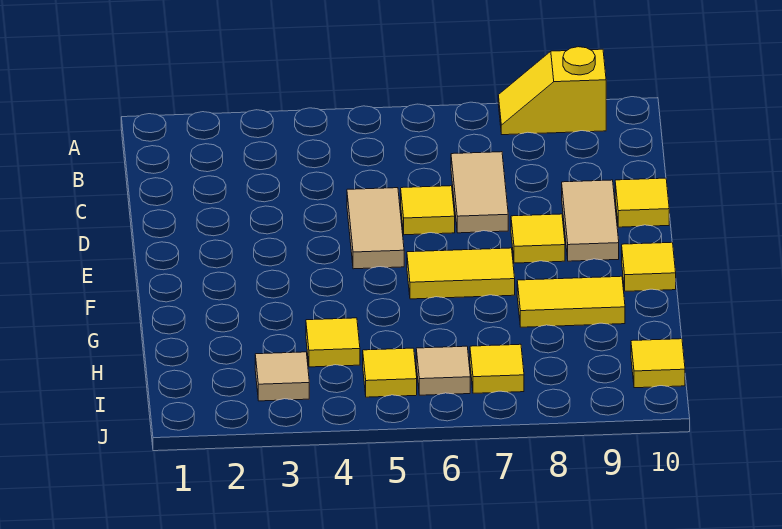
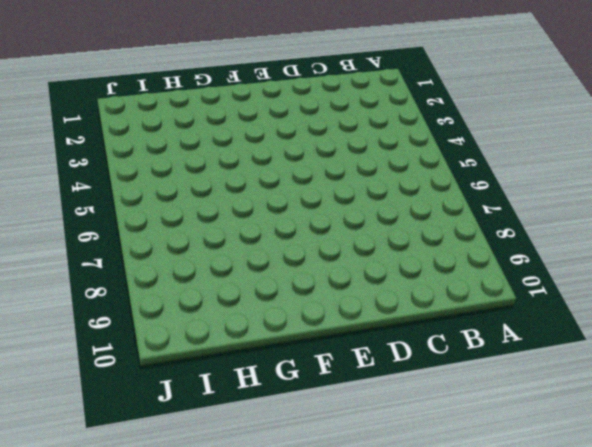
none -> yellow slope A8:A9 level 1 top 9
none -> tan tile C7:D7 level 1
none -> tan tile D5:E5 level 1

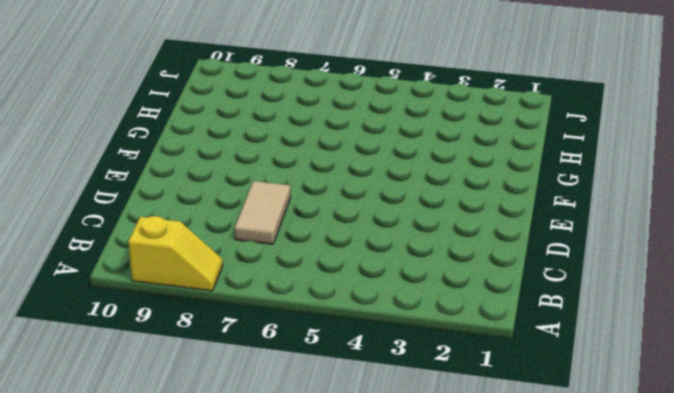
none -> tan tile D5:E5 level 1
none -> yellow tile D6 level 1
none -> tan tile D9:E9 level 1

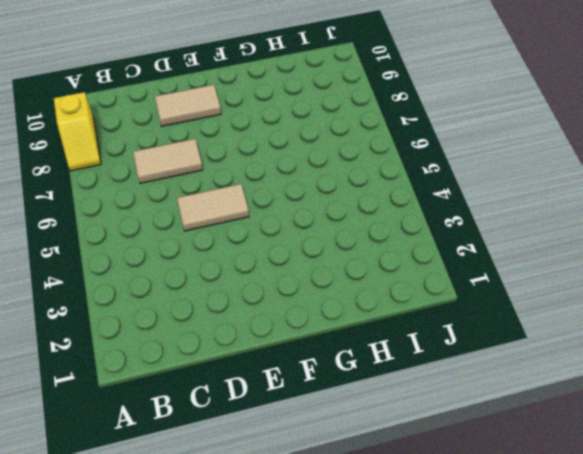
none -> yellow tile D6 level 1
none -> yellow tile D10 level 1
none -> yellow tile E8 level 1

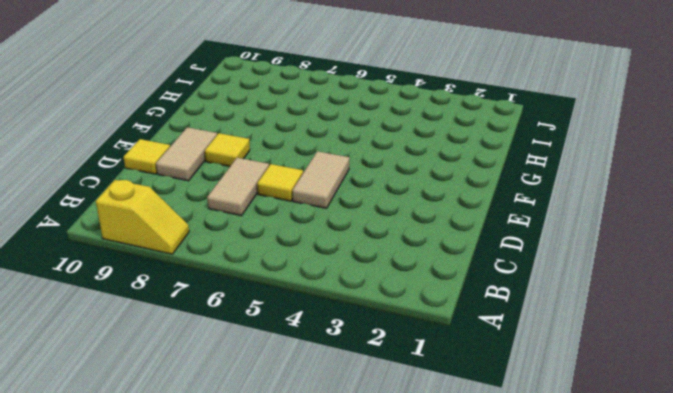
none -> yellow tile F6:F7 level 1
none -> yellow tile F10 level 1
none -> yellow tile G8:G9 level 1

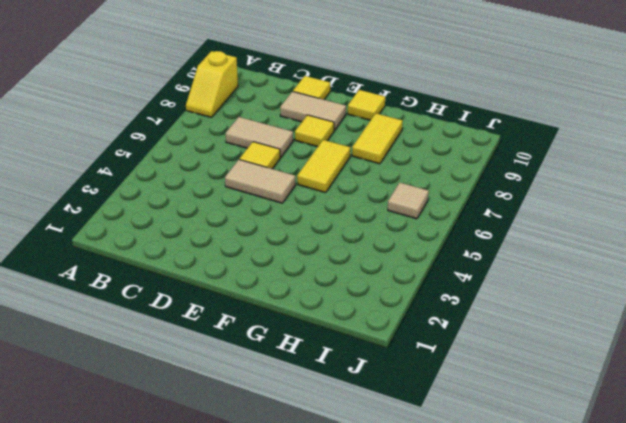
none -> yellow tile H4 level 1
none -> tan tile I3 level 1
none -> yellow tile I5 level 1

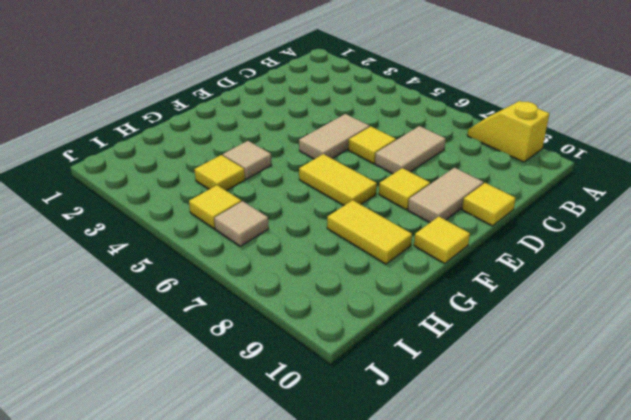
tan tile G4 level 1 -> tan tile I3 level 1
none -> yellow tile I7 level 1
none -> yellow tile I10 level 1

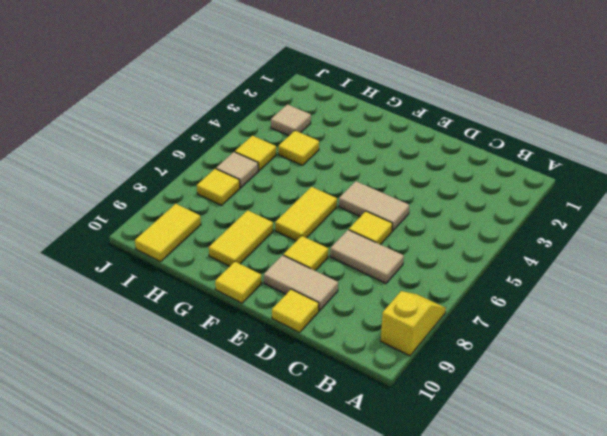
yellow tile I9:I10 level 1 -> yellow tile I10 level 1

